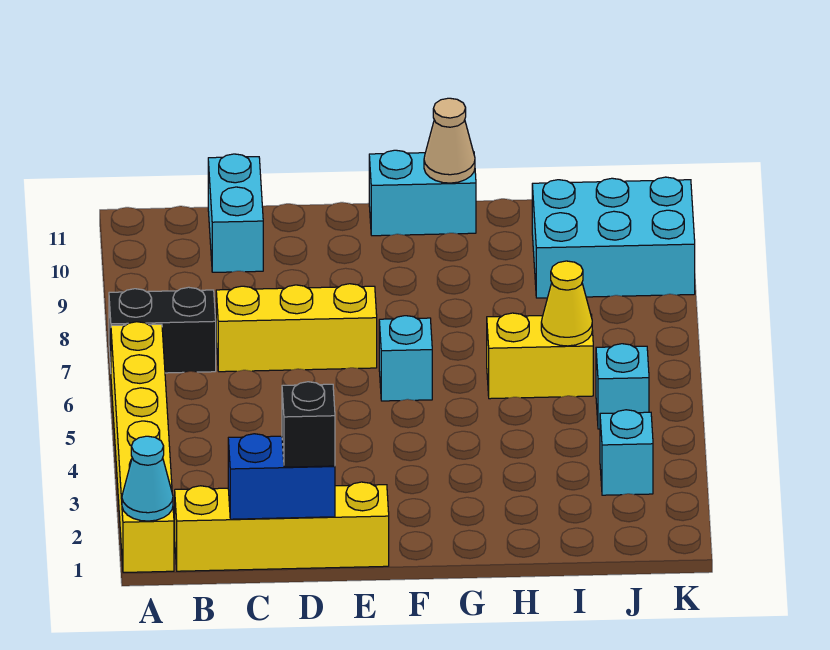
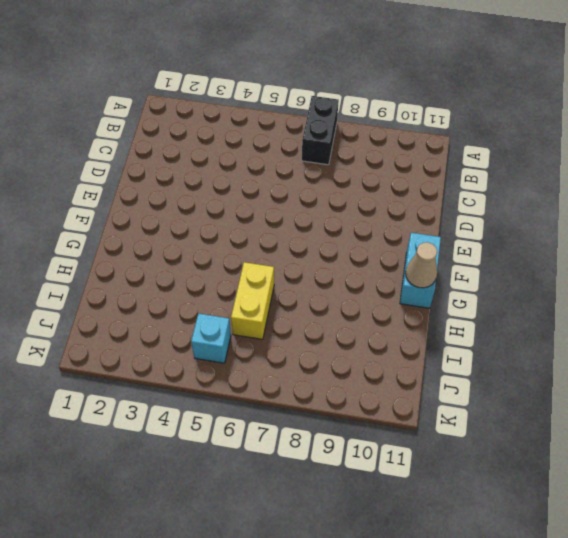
none -> yellow brick A1:A6 level 1
none -> yellow brick B1:E1 level 1
none -> yellow brick C7:E7 level 1

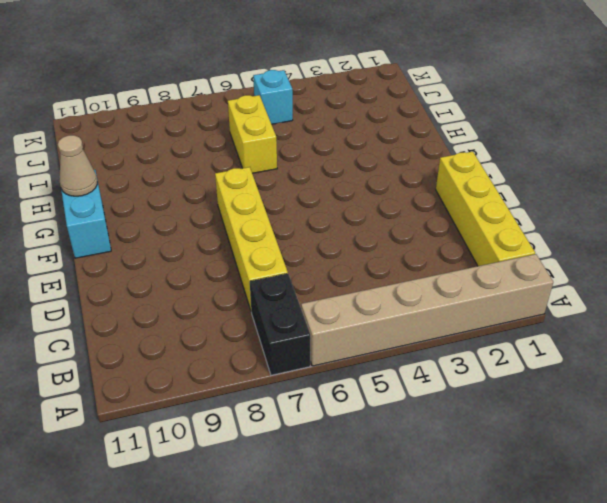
tan brick A1:A6 level 1 -> yellow brick A1:A6 level 1
yellow brick C7:F7 level 1 -> yellow brick C7:E7 level 1
none -> cyan brick C10:C11 level 1
none -> cyan brick F6 level 1
none -> cyan brick I9:K10 level 1

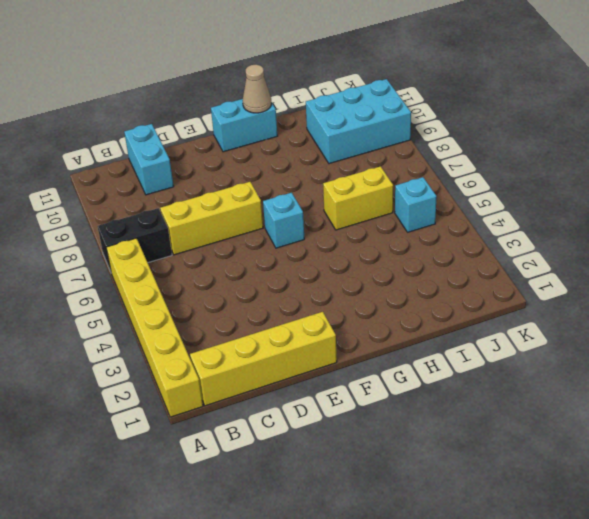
none -> cyan brick J3 level 1
none -> cyan cone A1 level 2
none -> blue brick C1:D1 level 2

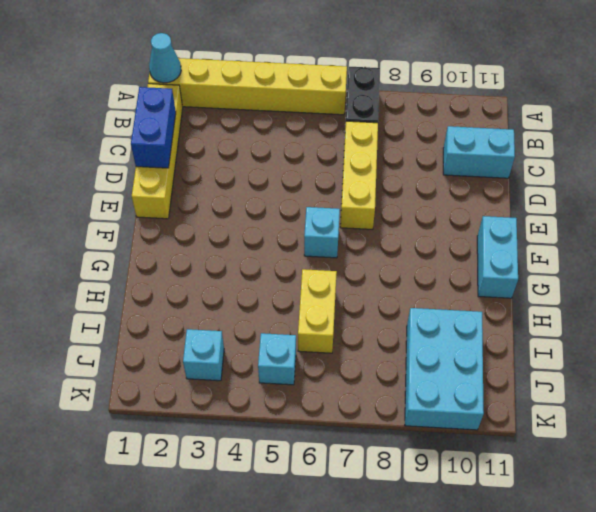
none -> tan cone G11 level 2
none -> yellow cone I6 level 2
none -> black brick D1 level 3

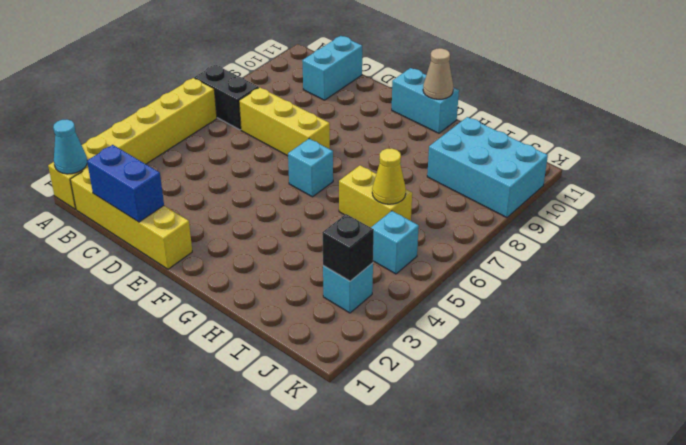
black brick J3 level 2 -> black brick D1 level 3

